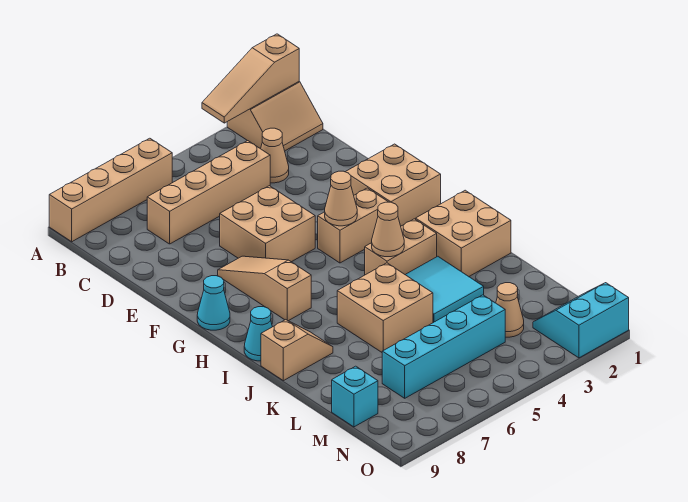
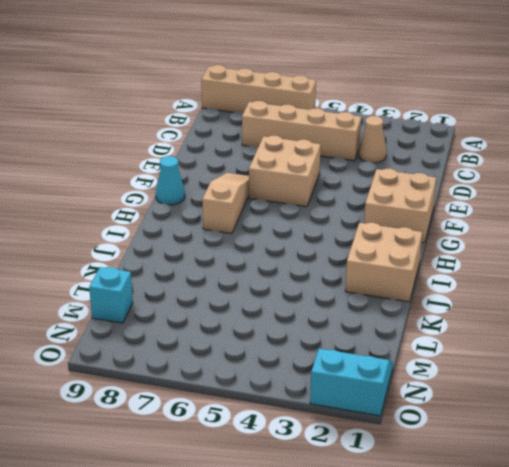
none -> tan slope A1:B2 level 1 top A
none -> tan brick G3:G4 level 1
none -> tan brick I3:I4 level 1

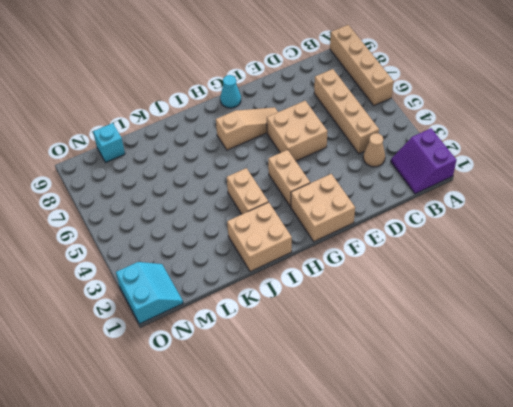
purple slope A1:B2 level 1 top A -> tan slope A1:B2 level 1 top A
none -> cyan cone I9 level 1
none -> cyan tile J3:K4 level 1
none -> tan brick J5:K6 level 1

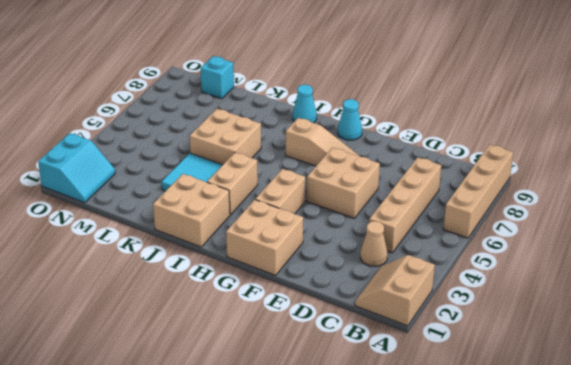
none -> tan slope J8:J9 level 1 top 9
none -> tan cone M3 level 1
none -> cyan brick M4:M7 level 1

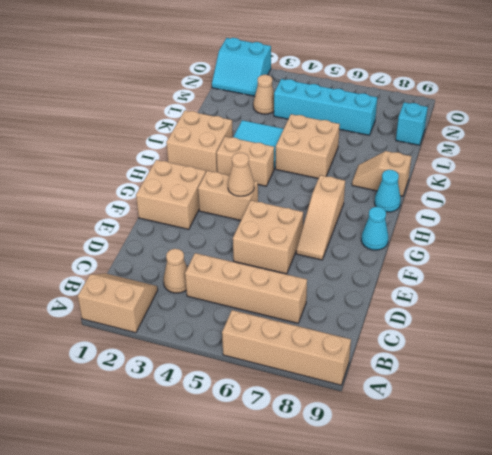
none -> tan slope A1:A3 level 2 top 1
none -> tan cone I4 level 2

